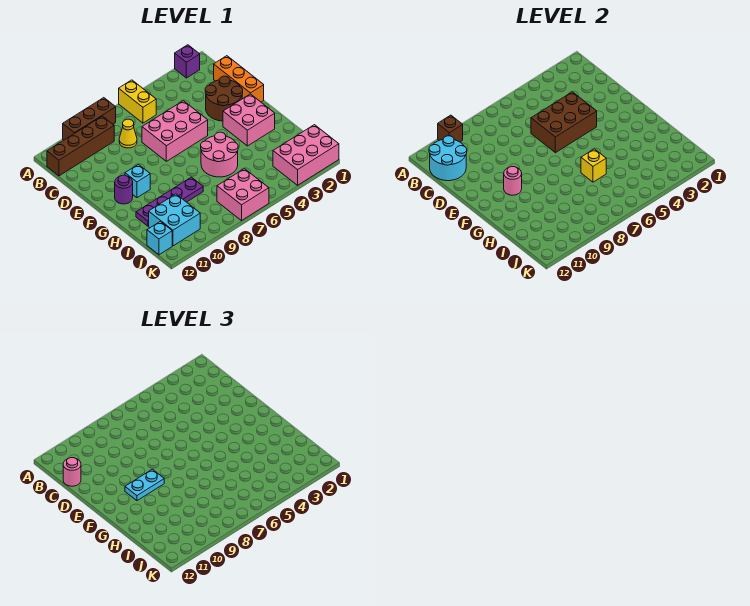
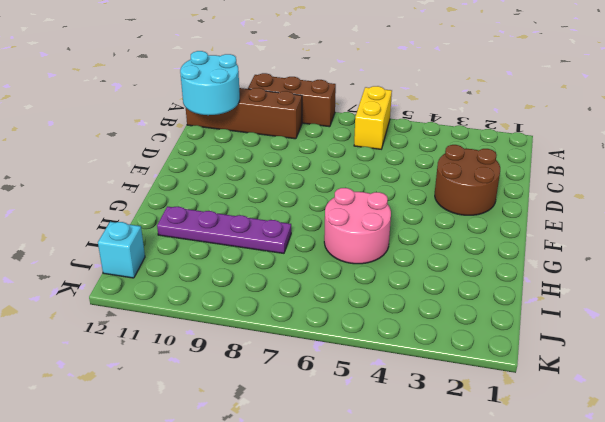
none -> purple brick A2 level 1
none -> orange brick C1:E1 level 1
none -> yellow cone C8 level 1

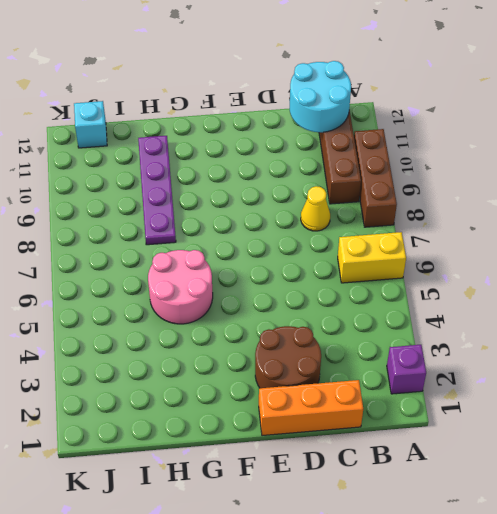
none -> pink brick D5:E7 level 1
none -> pink brick F2:G3 level 1
none -> cyan brick F10 level 1

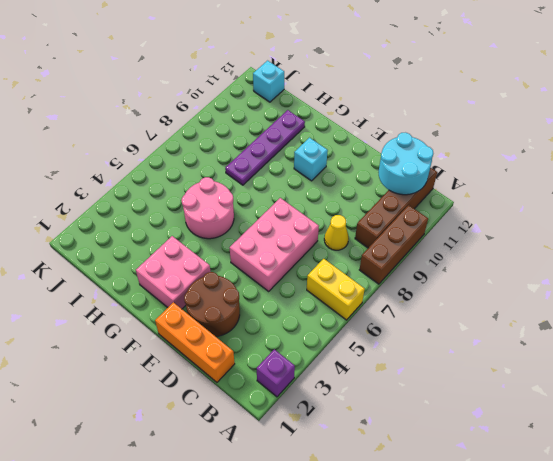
none -> purple round brick F11 level 1
none -> cyan brick I10:J11 level 1
none -> pink brick J1:K3 level 1

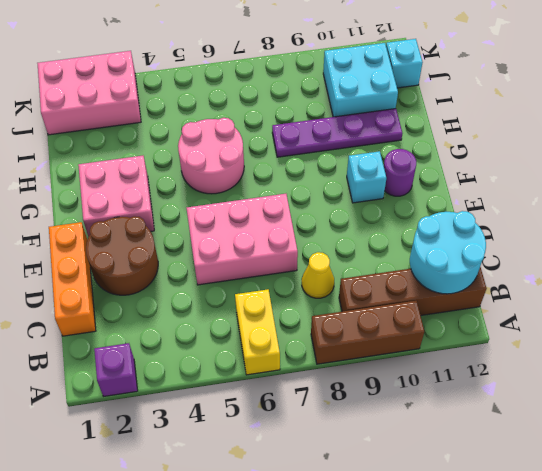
none -> pink brick J6:K7 level 1
none -> brown brick A10 level 2
none -> brown brick D4:E6 level 2

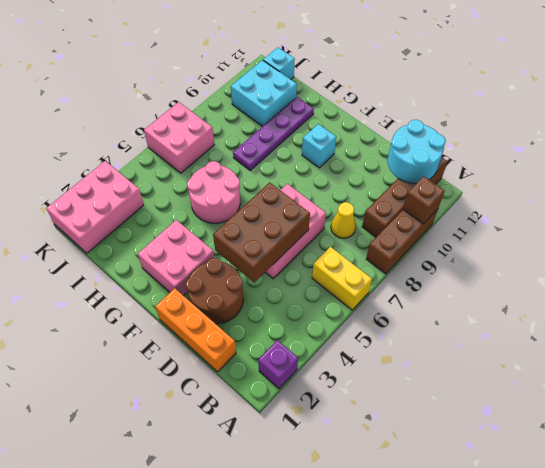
none -> purple round brick F11 level 1
none -> pink round brick F10 level 2
none -> yellow brick H6 level 2

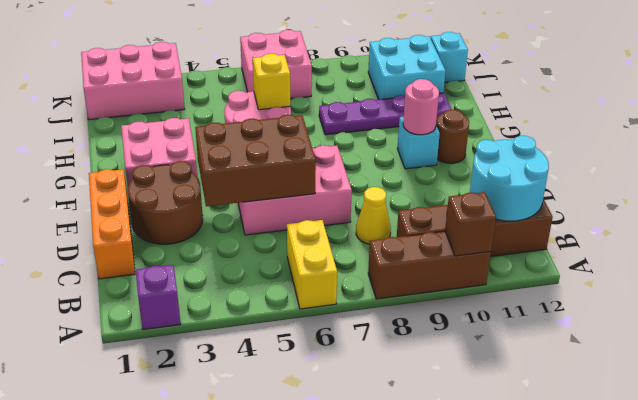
brown round brick F11 level 1 -> purple round brick F11 level 1
none -> pink round brick C12 level 3
none -> cyan plate F9:F10 level 3

